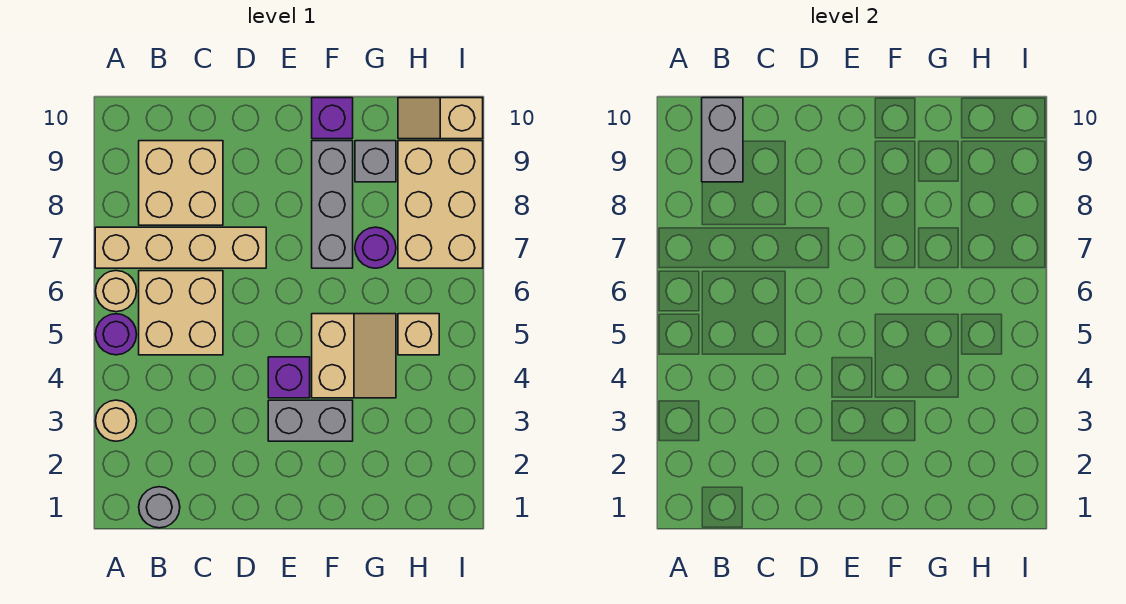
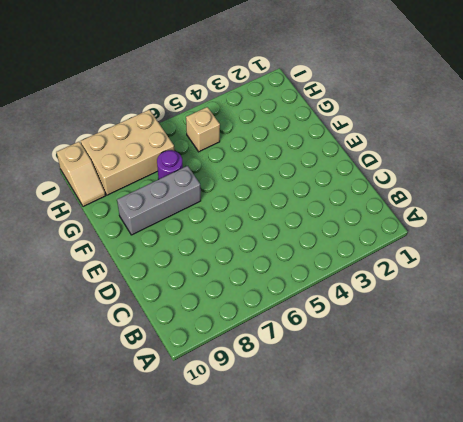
none -> tan round brick A3 level 1
none -> purple round brick A5 level 1
none -> tan round brick A6 level 1

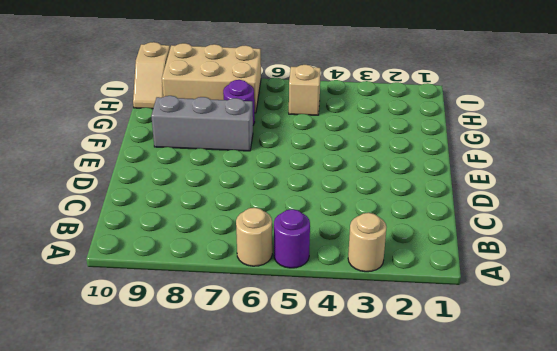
none -> tan brick A7:D7 level 1
none -> grey round brick B1 level 1
none -> tan brick B5:C6 level 1

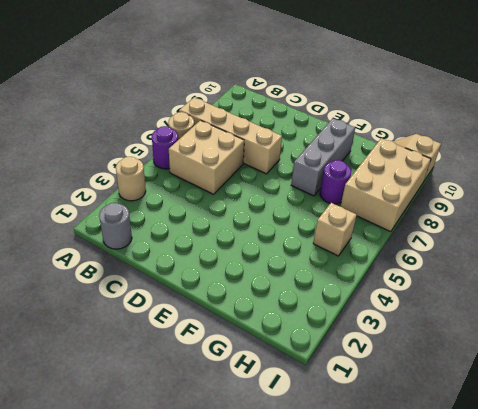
none -> tan brick B8:C9 level 1
none -> grey brick E3:F3 level 1
none -> purple brick E4 level 1

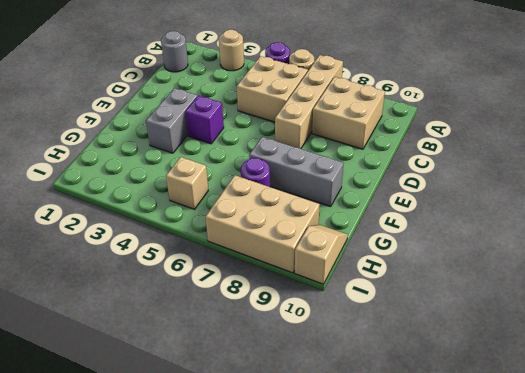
none -> tan slope F4:G5 level 1 top F
none -> purple brick F10 level 1
none -> grey brick G9 level 1

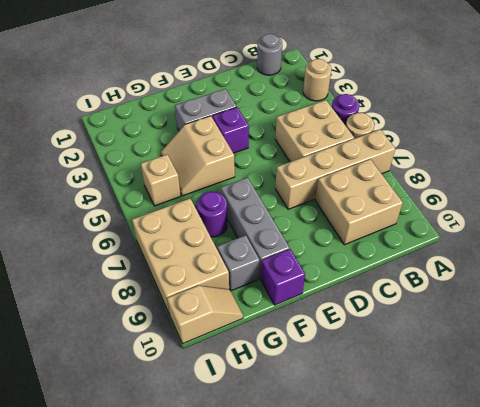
none -> grey brick B9:B10 level 2

